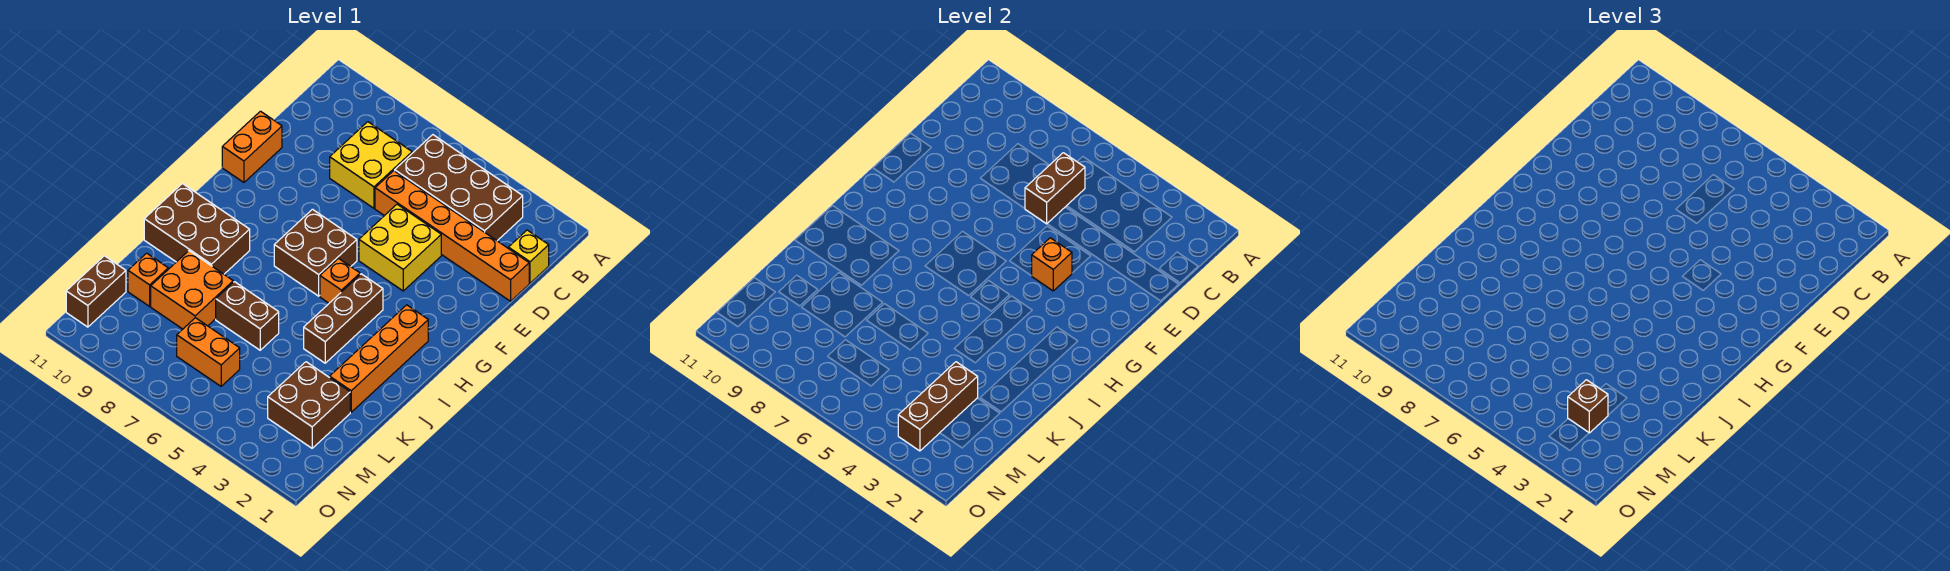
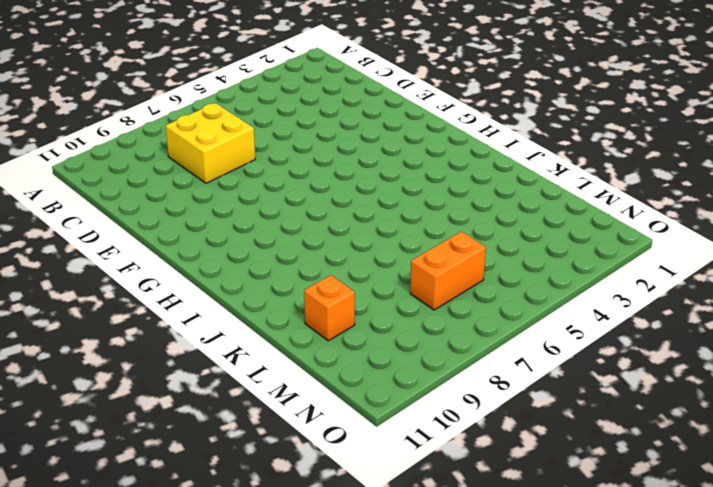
none -> brown brick B3:C6 level 1
none -> yellow brick C1 level 1
none -> orange brick D1:D6 level 1

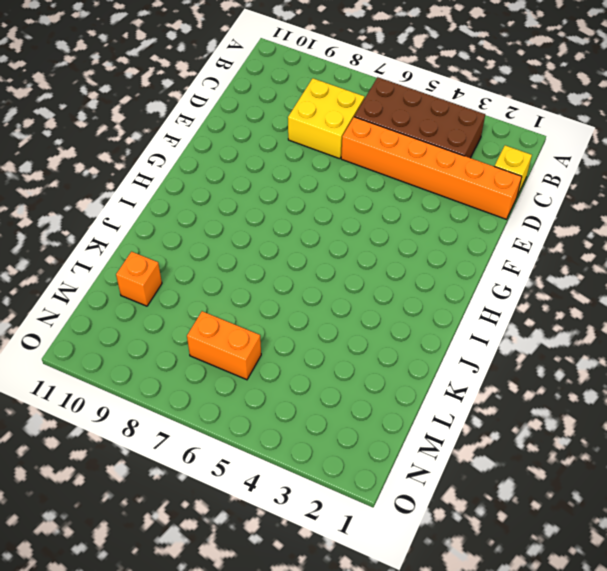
none -> yellow brick E4:F5 level 1
none -> orange brick E11:F11 level 1
none -> brown brick G6:H7 level 1

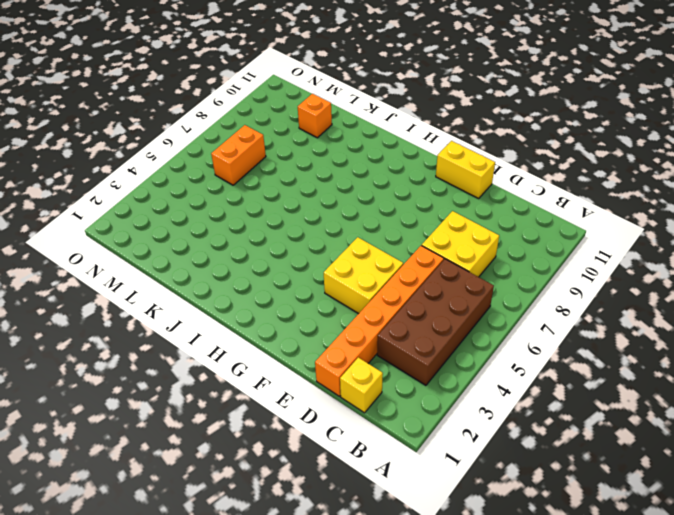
yellow brick E11:F11 level 1 -> orange brick E11:F11 level 1
none -> brown brick G6:H7 level 1
none -> orange brick H2:K2 level 1
none -> brown brick H4:J4 level 1

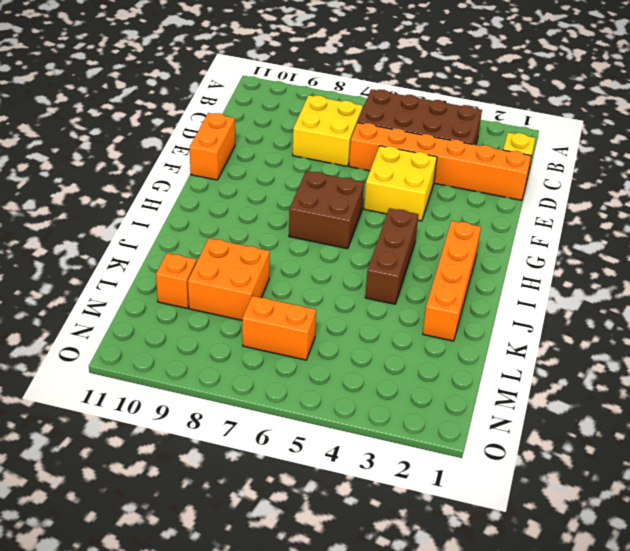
none -> orange brick H5 level 1
none -> brown brick I9:J11 level 1
none -> brown brick K6:K7 level 1

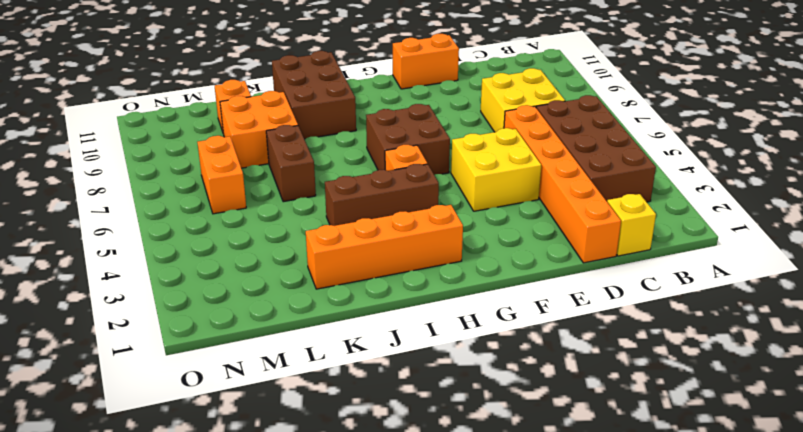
none -> brown brick L2:M3 level 1
none -> brown brick M11:N11 level 1
none -> brown brick C6:D6 level 2

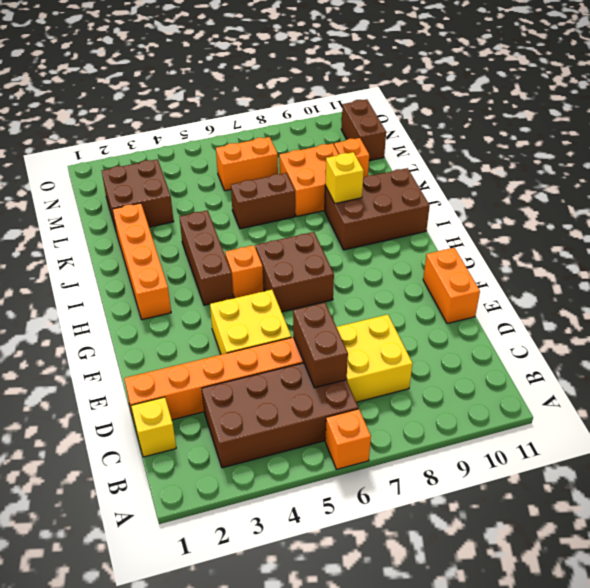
orange brick A6 level 1 -> orange brick F4 level 2
yellow brick J9 level 2 -> none
none -> brown brick L3:N3 level 2
none -> brown brick M3 level 3

